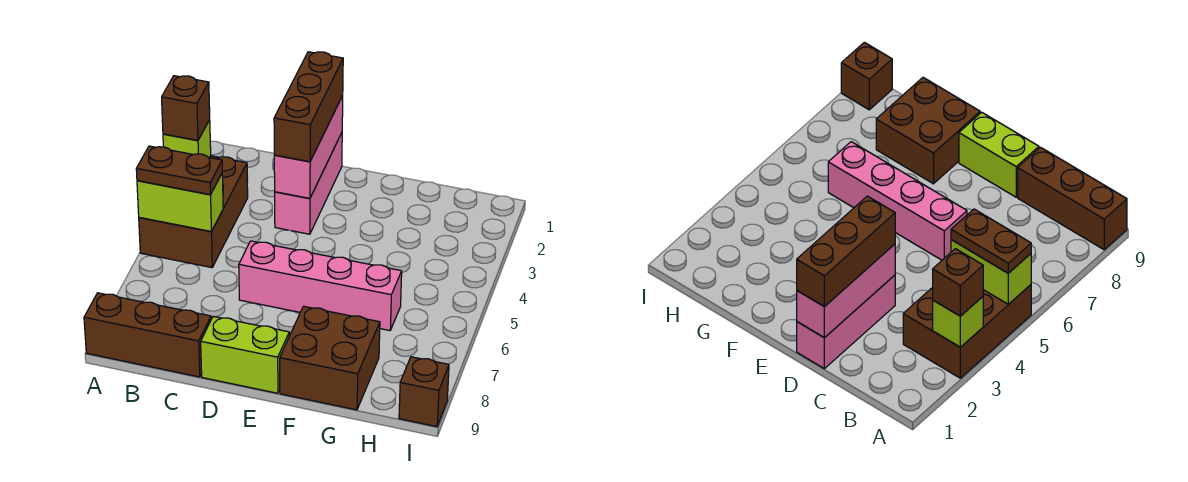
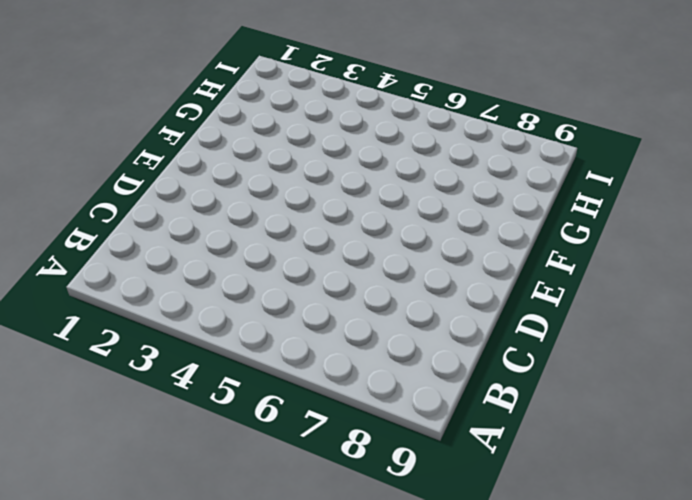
none -> brown brick A3:B5 level 1
none -> brown brick A9:C9 level 1
none -> pink brick D1:D3 level 1

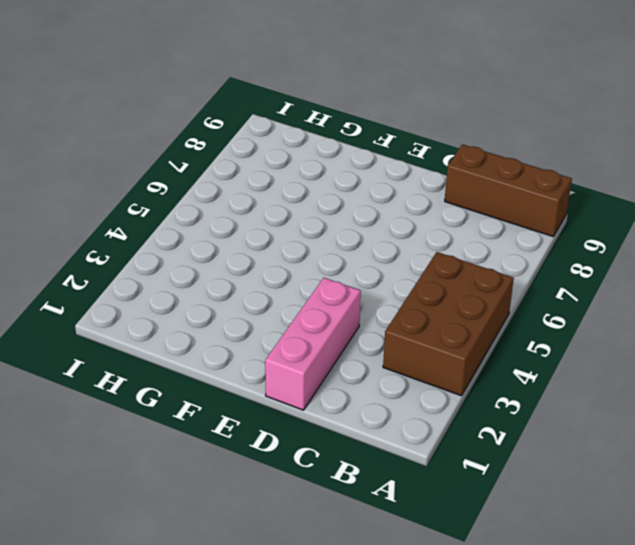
none -> pink brick D6:G6 level 1
none -> lime brick D9:E9 level 1
none -> brown brick F8:G9 level 1

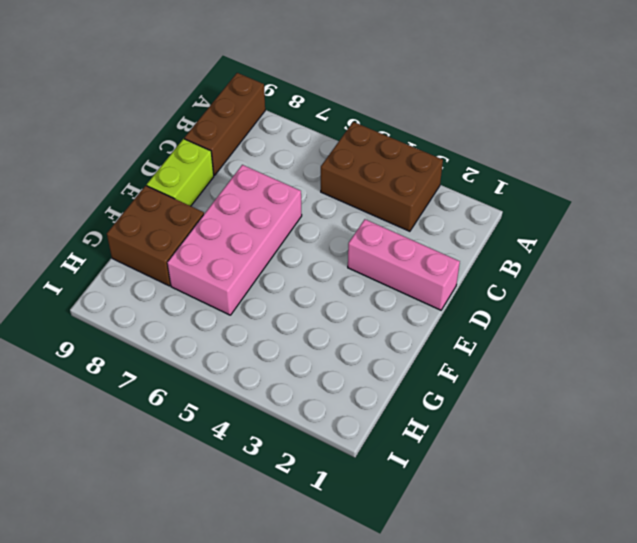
pink brick D6:G7 level 1 -> pink brick D6:G6 level 1
none -> brown brick I9 level 1
none -> lime brick A3 level 2
none -> lime brick A5:B5 level 2

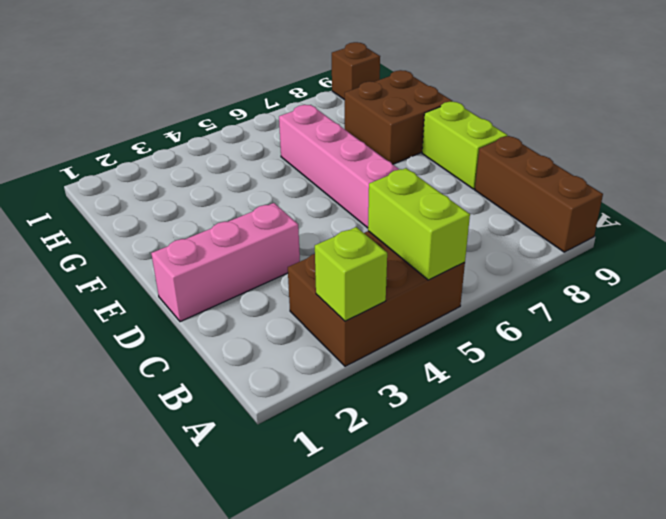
none -> pink brick D1:D3 level 2
none -> brown brick A3 level 3
none -> brown plate A5:B5 level 3

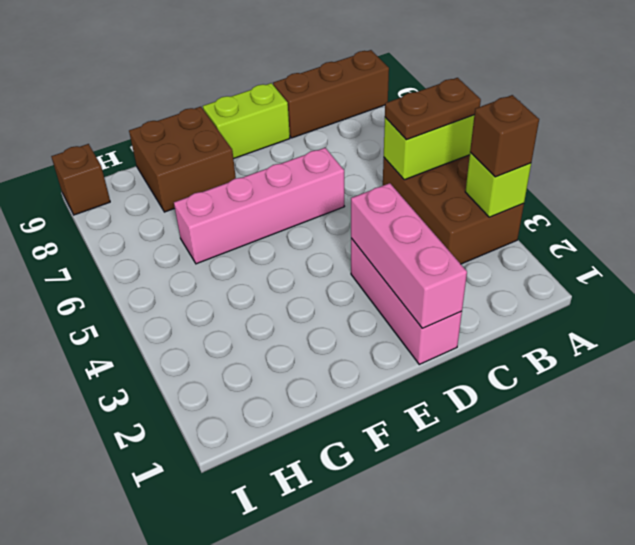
none -> brown brick D1:D3 level 3

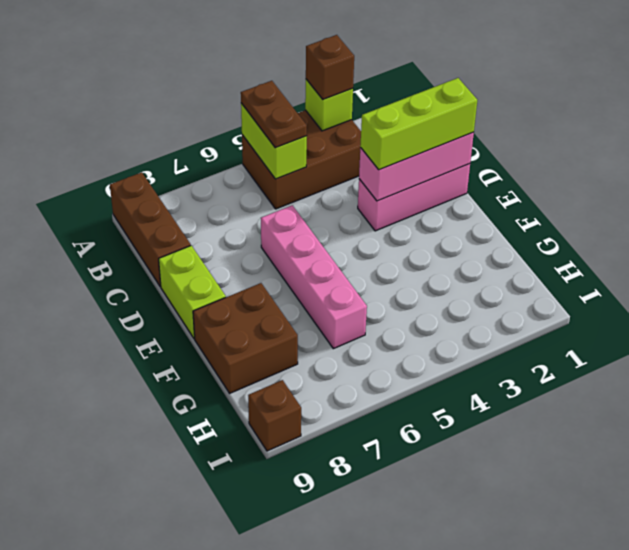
lime brick D1:D3 level 3 -> brown brick D1:D3 level 3

